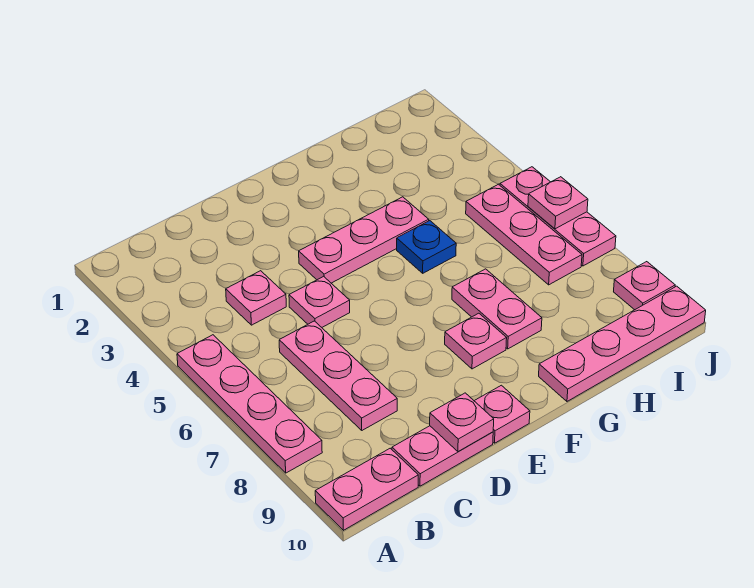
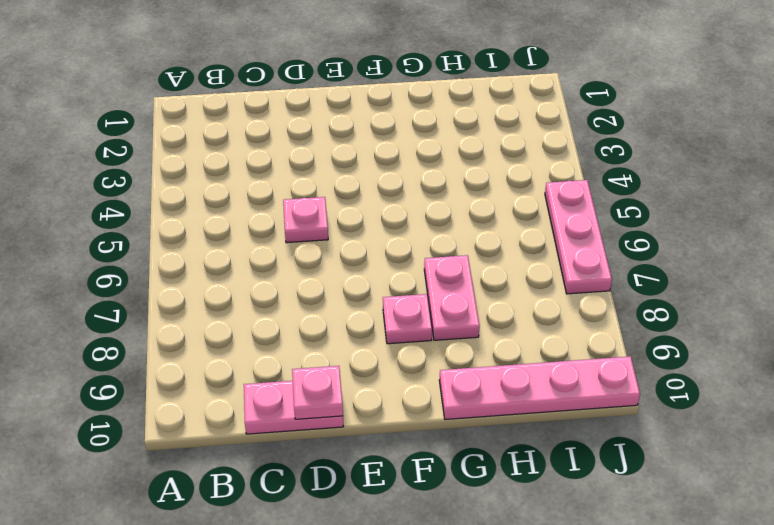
none -> pink plate A5:A8 level 1
none -> pink plate A10:B10 level 1
none -> pink plate C4 level 1

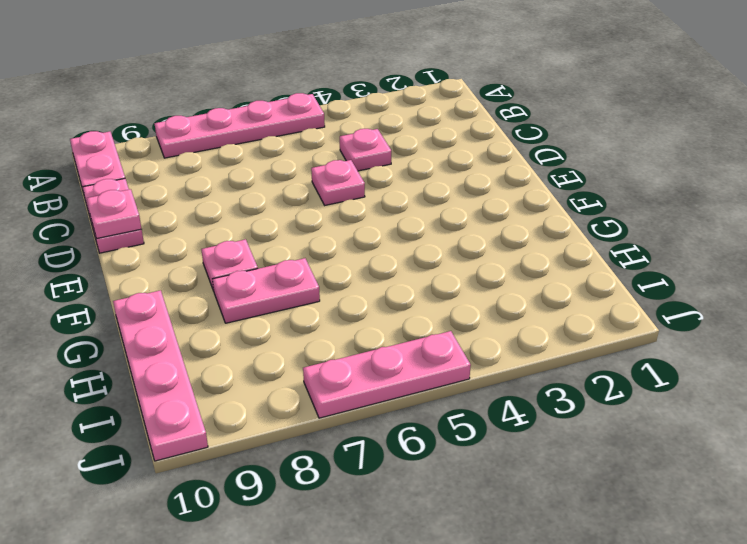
none -> pink plate C6:C8 level 1
none -> pink plate E4:G4 level 1
none -> pink plate E10 level 1

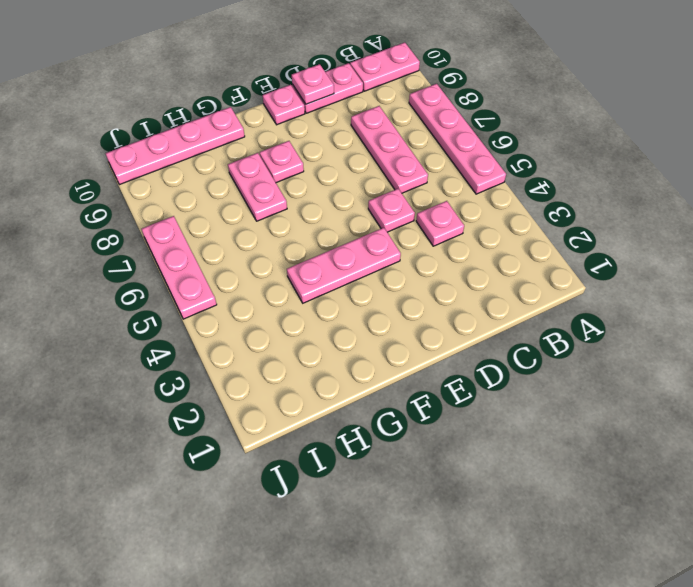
none -> blue plate G5 level 1
none -> pink plate I5:I7 level 1
none -> pink plate J9 level 1

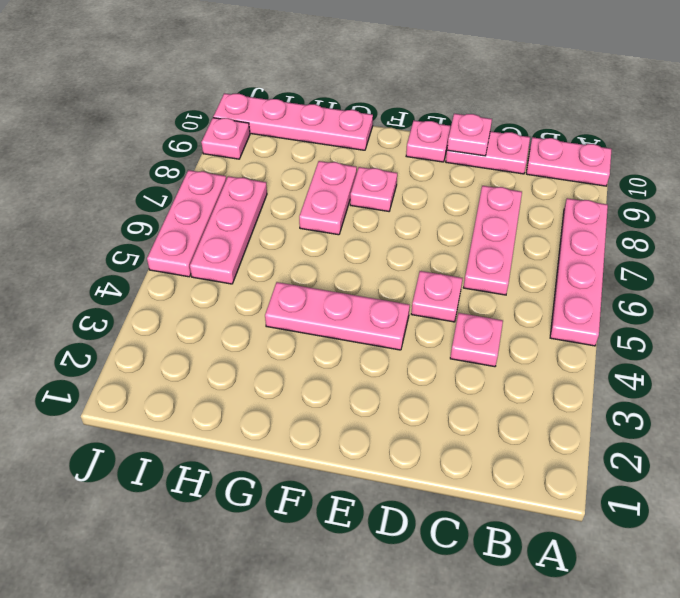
none -> blue plate G5 level 1
none -> pink plate J6 level 2

